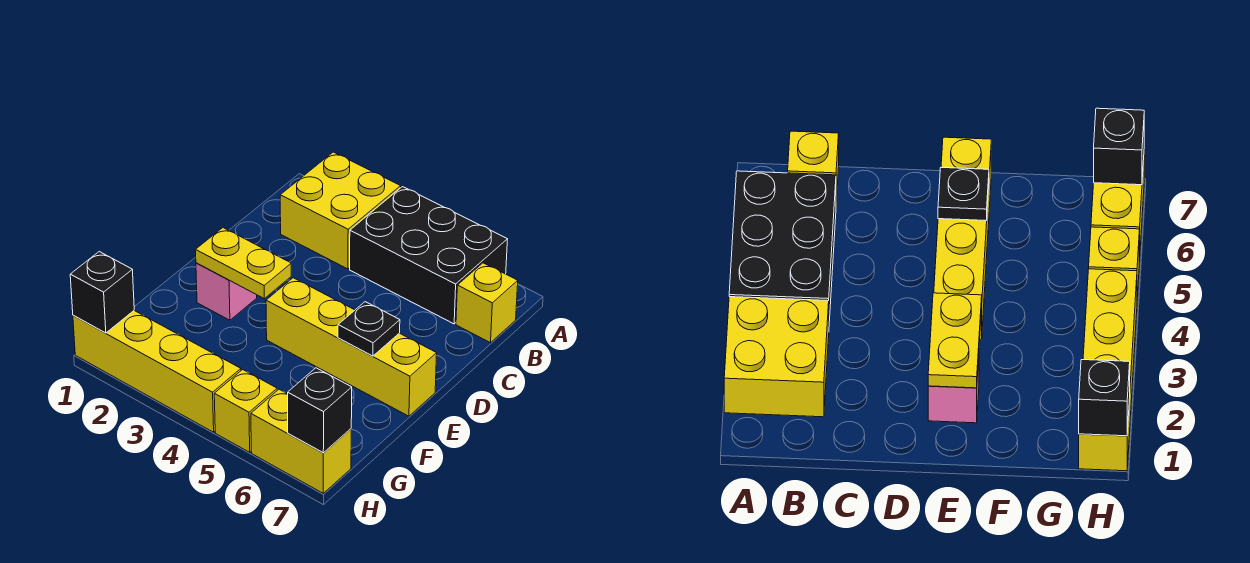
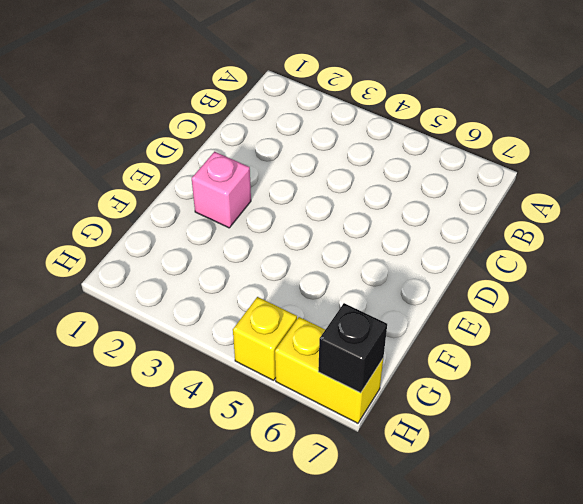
none -> yellow brick A2:B3 level 1
none -> black brick A4:B6 level 1
none -> yellow brick B7 level 1

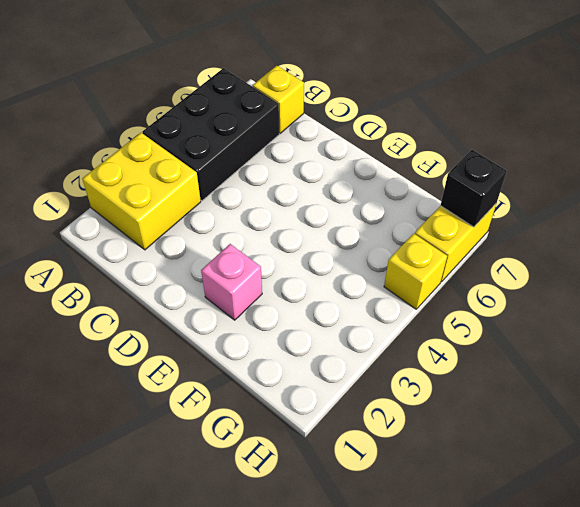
none -> yellow brick E4:E7 level 1
none -> yellow brick H1:H4 level 1
none -> yellow plate E2:E3 level 2

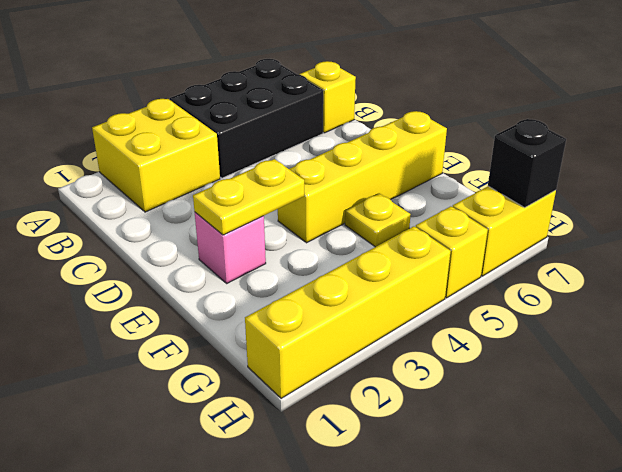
yellow plate F5 level 1 -> none
none -> black plate E6 level 2
none -> black brick H1 level 2

